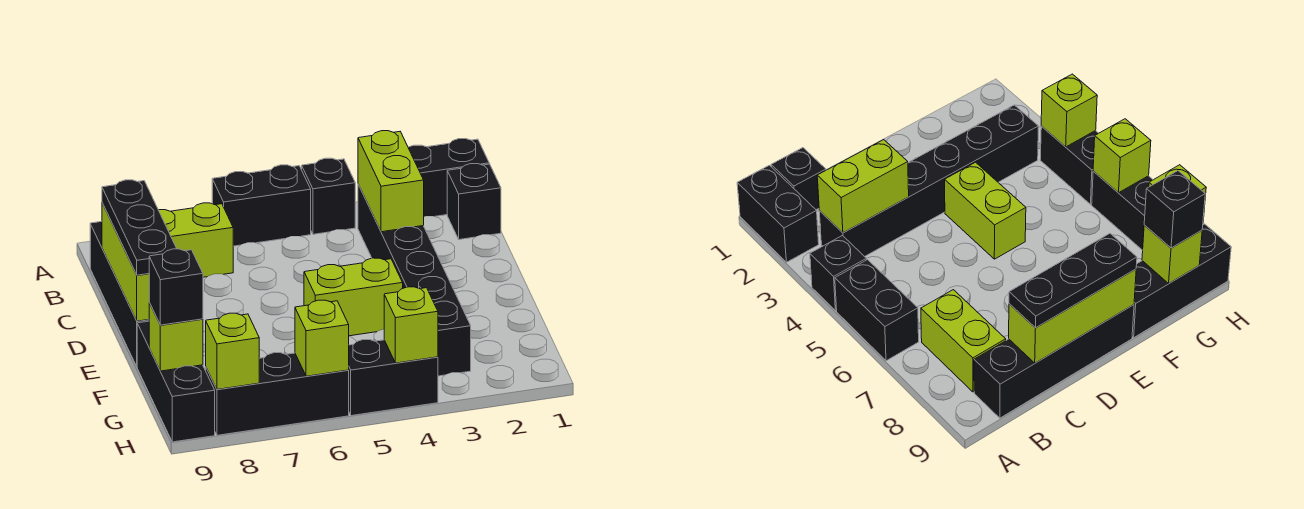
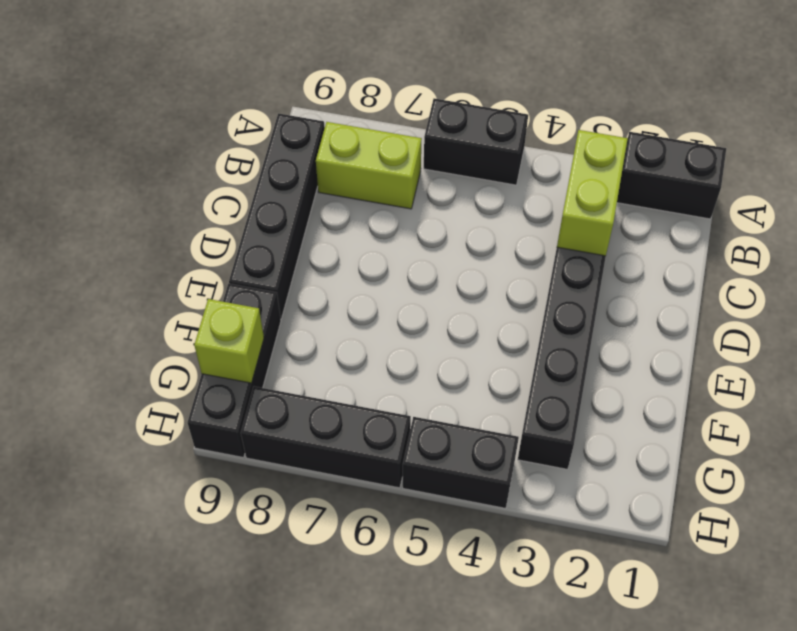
none -> black brick A4 level 1
none -> black brick B1 level 1
none -> lime brick E4:E5 level 1

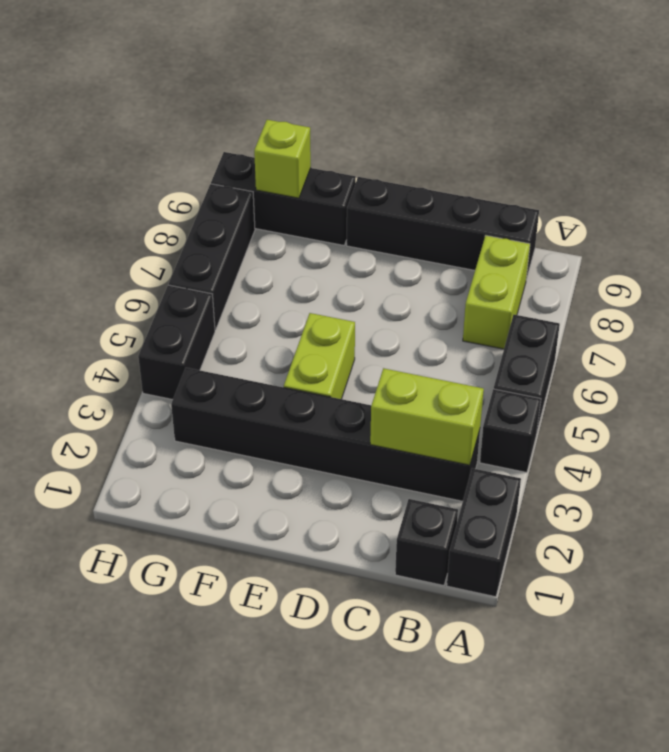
none -> lime brick C9:E9 level 2
none -> lime brick H4 level 2
none -> lime brick H6 level 2

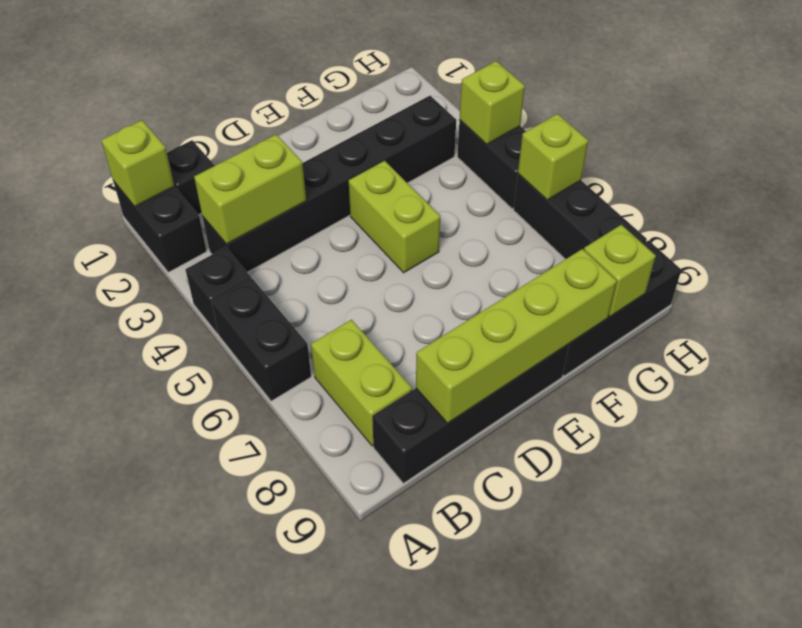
lime brick A1 level 2 -> lime brick H8 level 2
lime brick C9:F9 level 2 -> lime brick C9:E9 level 2
none -> black plate C9:E9 level 3
none -> black brick G9 level 3

